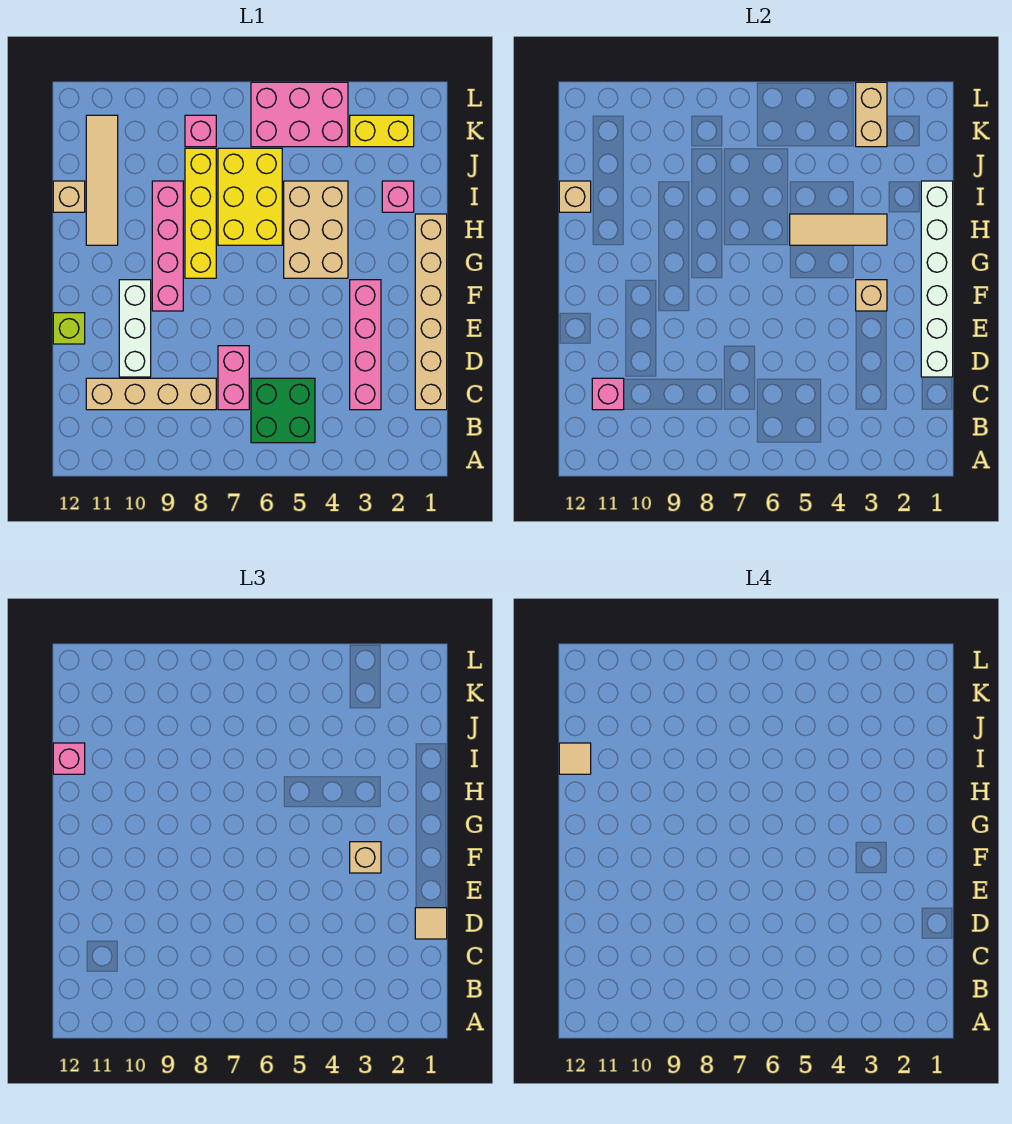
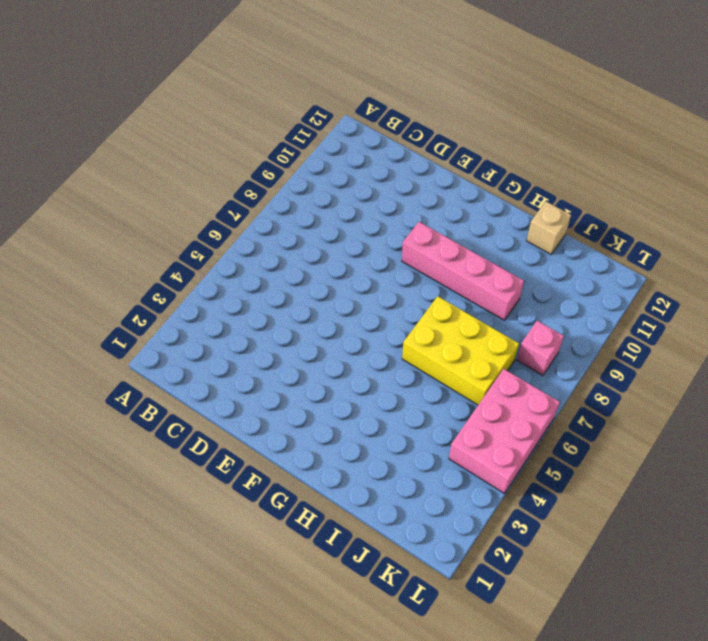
none -> green brick B5:C6 level 1
none -> tan brick C1:H1 level 1
none -> pink brick C3:F3 level 1

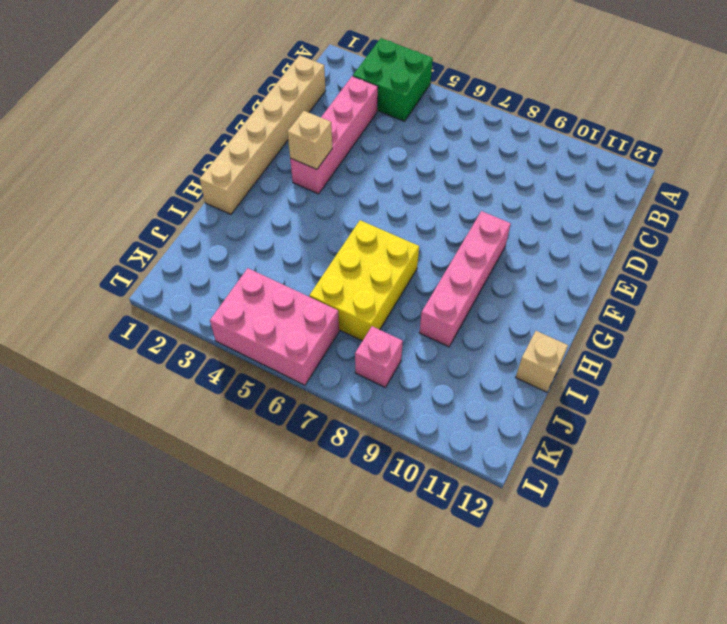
green brick A3:B4 level 1 -> green brick B5:C6 level 1
none -> pink brick C7:D7 level 1
none -> tan brick C8:C11 level 1
none -> white brick D10:F10 level 1

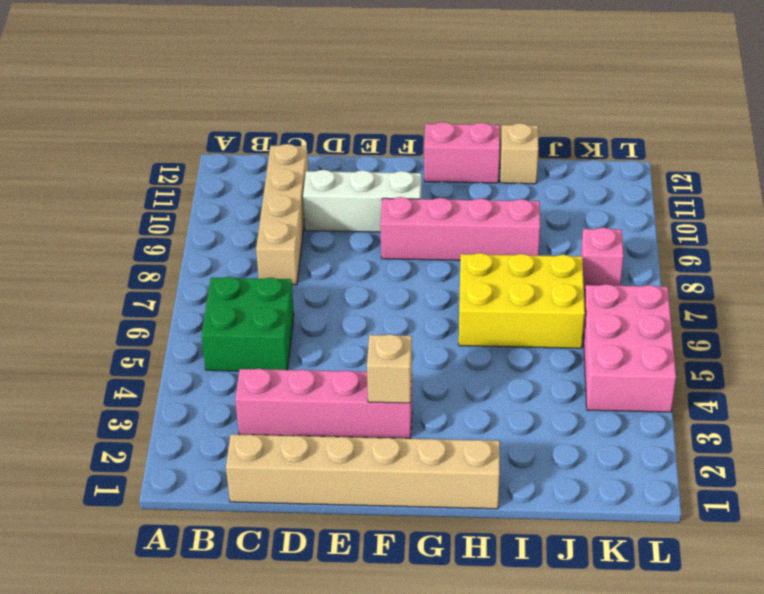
pink brick G12:H12 level 1 -> pink brick C7:D7 level 1
none -> lime brick E12 level 1
none -> tan brick G4:I5 level 1
none -> yellow brick G8:J8 level 1

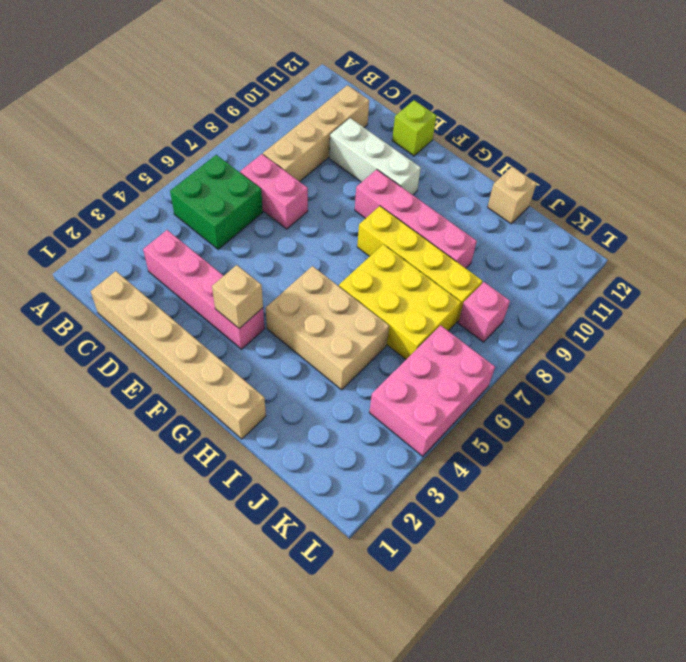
none -> tan tile H11:K11 level 1
none -> pink brick I2 level 1
none -> yellow brick K2:K3 level 1

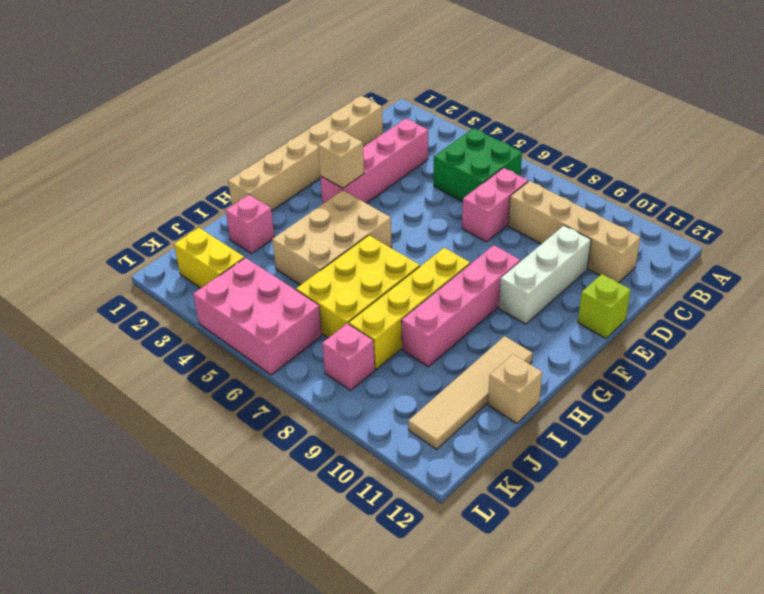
none -> pink brick C11 level 2
none -> white brick D1:I1 level 2
none -> tan tile H3:H5 level 2

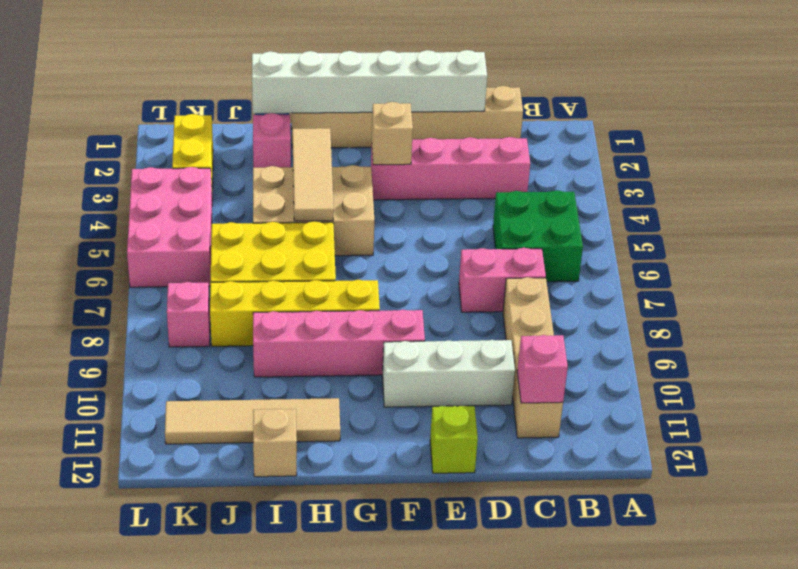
none -> tan brick I12 level 2
none -> tan brick K3:L3 level 2
none -> tan tile D1 level 3

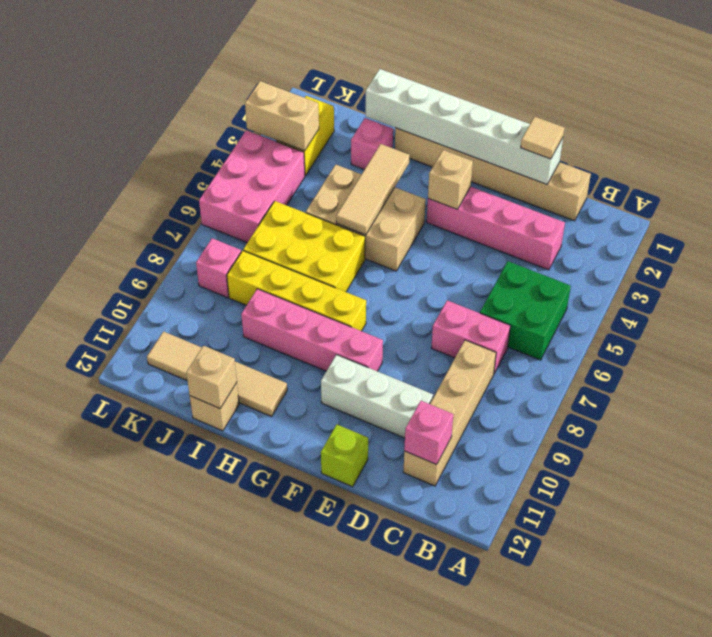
none -> tan brick F3 level 3
none -> pink brick I12 level 3
none -> tan tile I12 level 4

